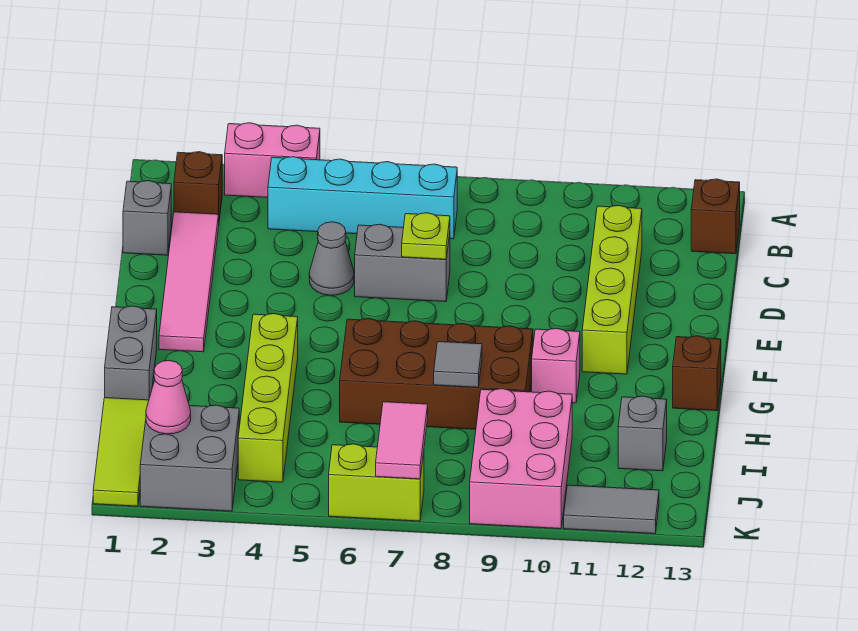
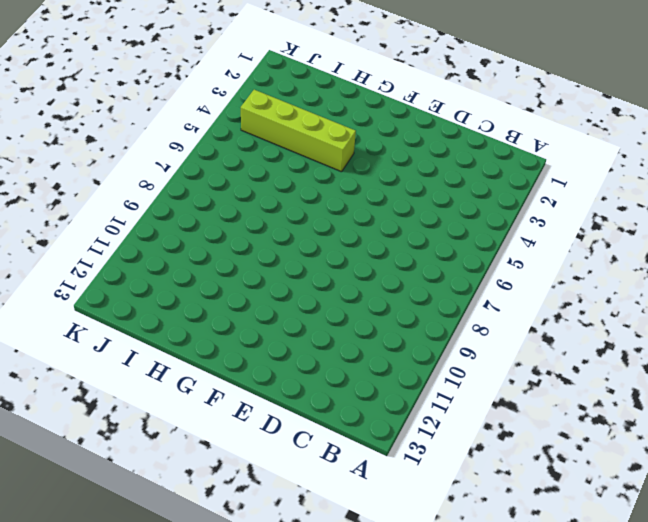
none -> pink brick A3:A4 level 1
none -> brown brick B2 level 1
none -> cyan brick B4:B7 level 1

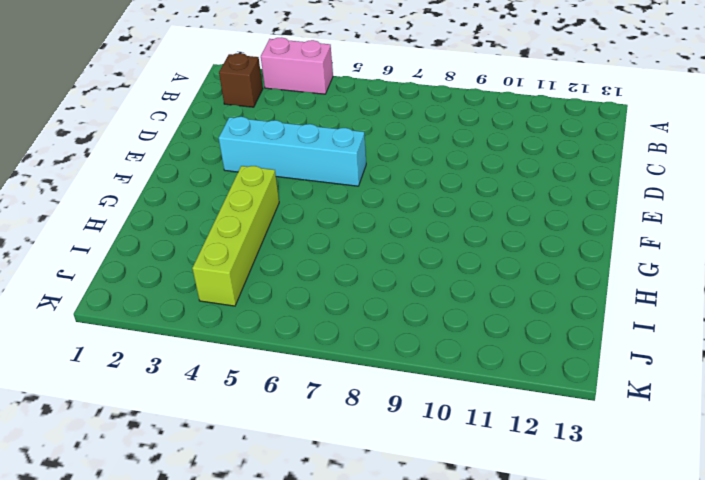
cyan brick E3:E6 level 1 -> cyan brick B4:B7 level 1
none -> brown brick B13 level 1
none -> grey brick C1 level 1
none -> pink tile C2:F2 level 1

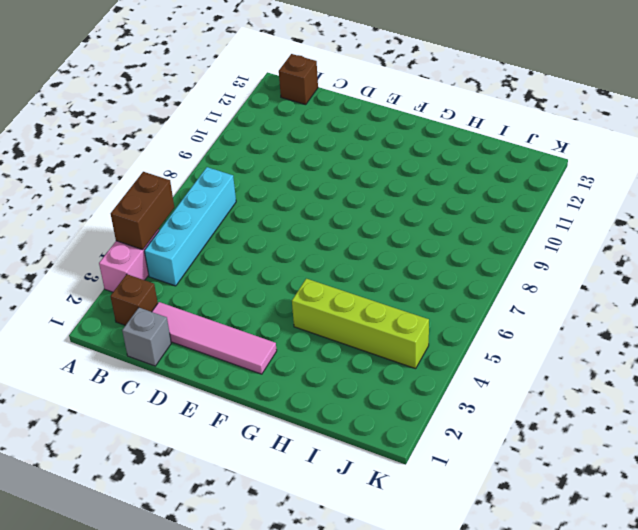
brown brick A4:A5 level 2 -> none
none -> lime brick C11:F11 level 1
none -> grey cone D5 level 1
none -> grey brick D6:D7 level 1

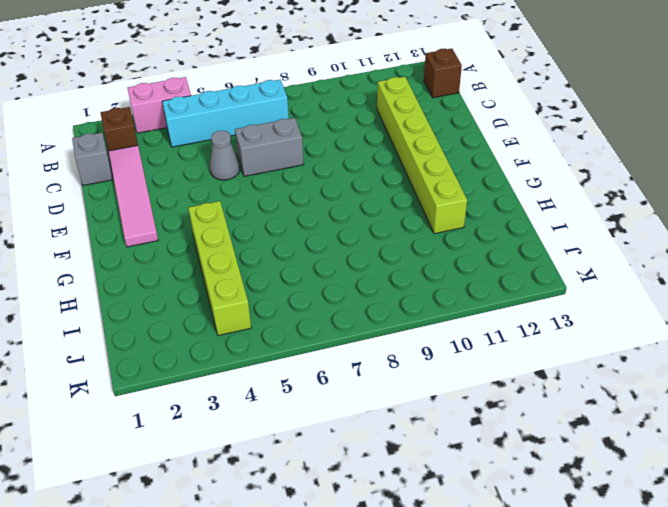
lime brick C11:H11 level 1 -> lime brick C11:F11 level 1
none -> grey brick G1:H1 level 1
none -> brown brick G6:H9 level 1
none -> pink brick G10 level 1

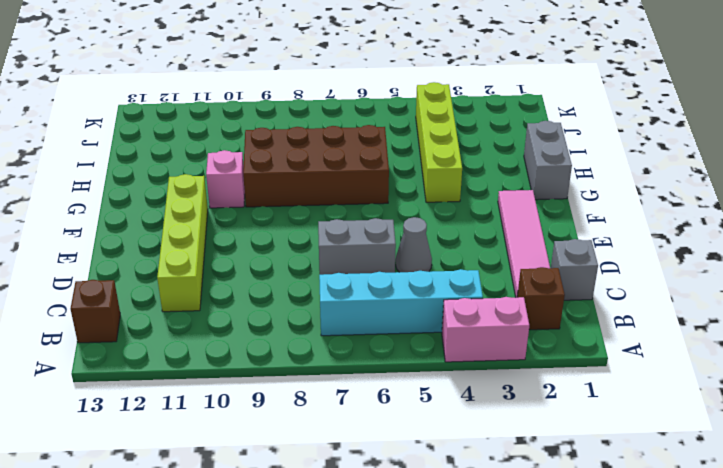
none -> brown brick G13 level 1
none -> lime tile I1:K1 level 1
none -> pink brick I9:K10 level 1

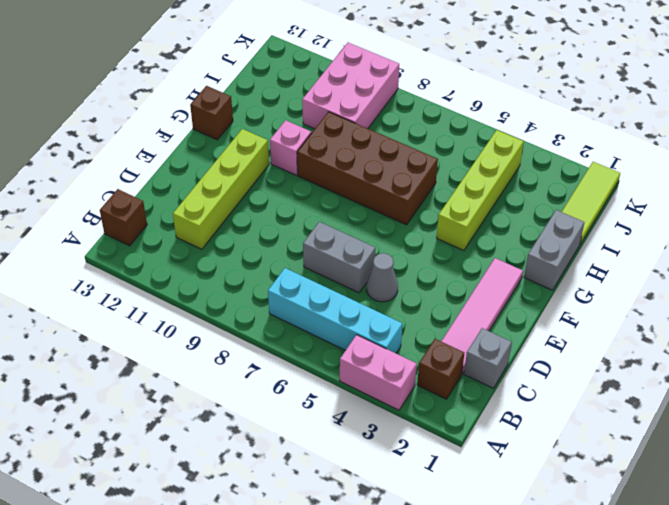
none -> grey brick I12 level 1
none -> grey brick J2:K3 level 1
none -> lime brick K6:K7 level 1

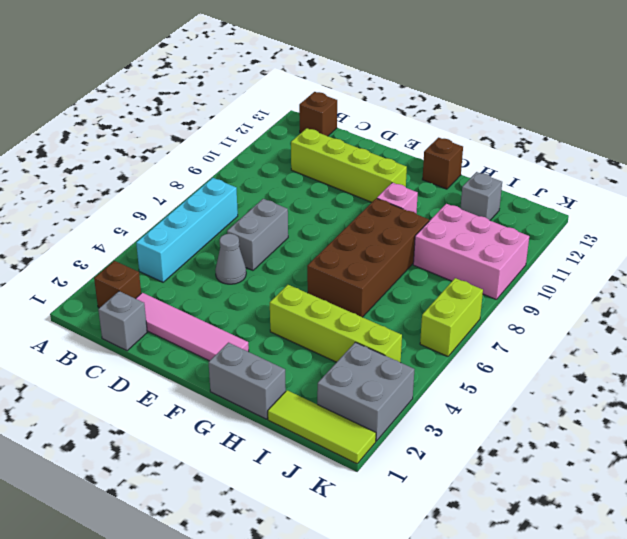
none -> pink brick A3:A4 level 1
none -> grey tile K11:K12 level 1
none -> lime plate D7 level 2

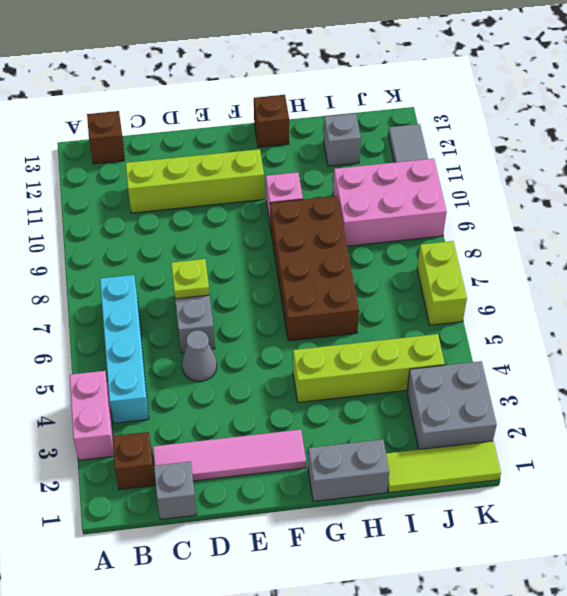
none -> grey tile H8 level 2
none -> pink cone J2 level 2
none -> pink tile J7:K7 level 2

